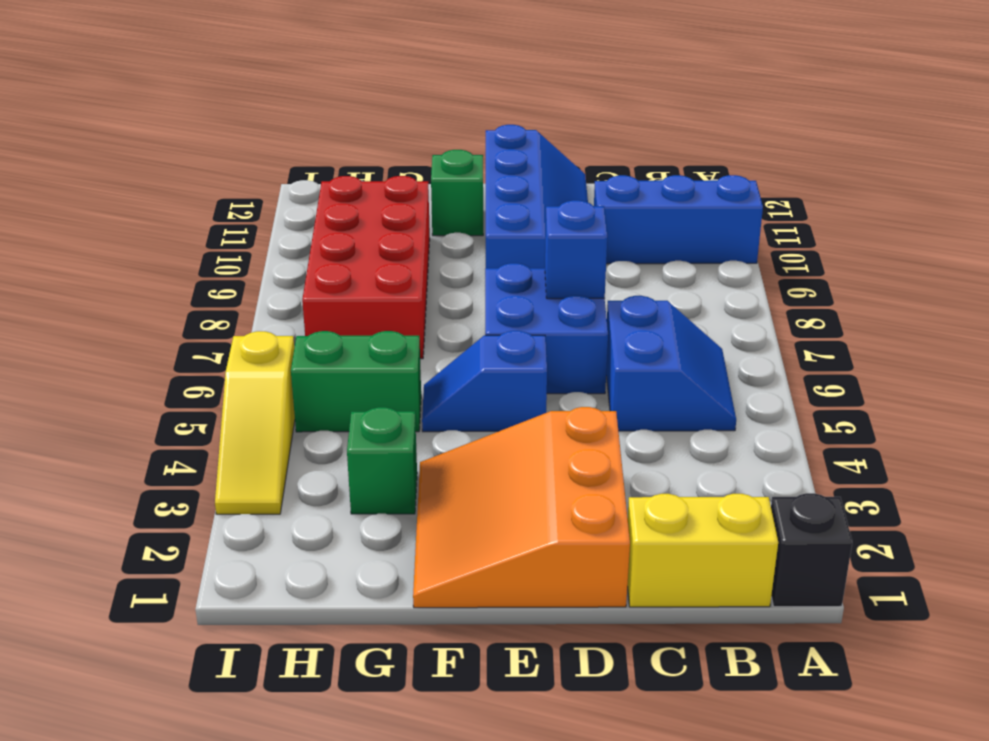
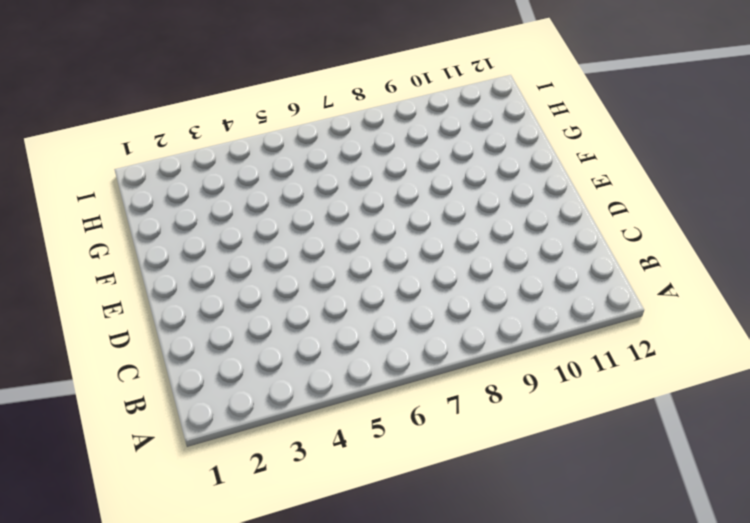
none -> black brick A1 level 1
none -> blue brick A10:C10 level 1
none -> yellow brick B1:C1 level 1

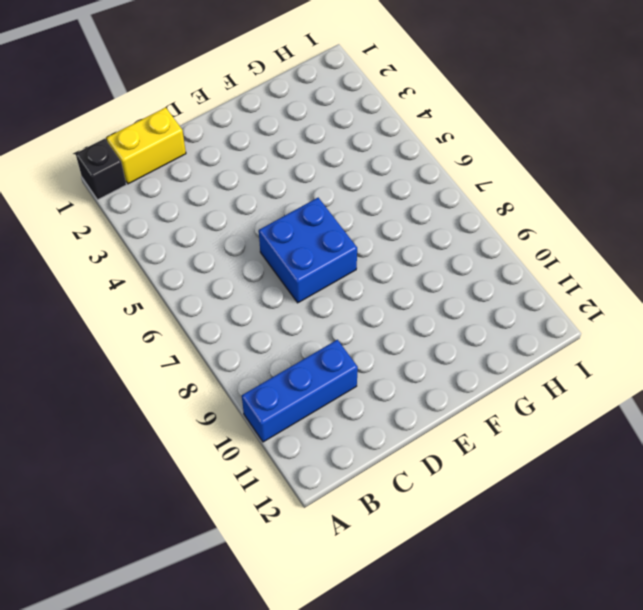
none -> blue slope B5:C6 level 1 top C
none -> orange slope D1:F3 level 1 top D
none -> blue slope D9:E12 level 1 top E

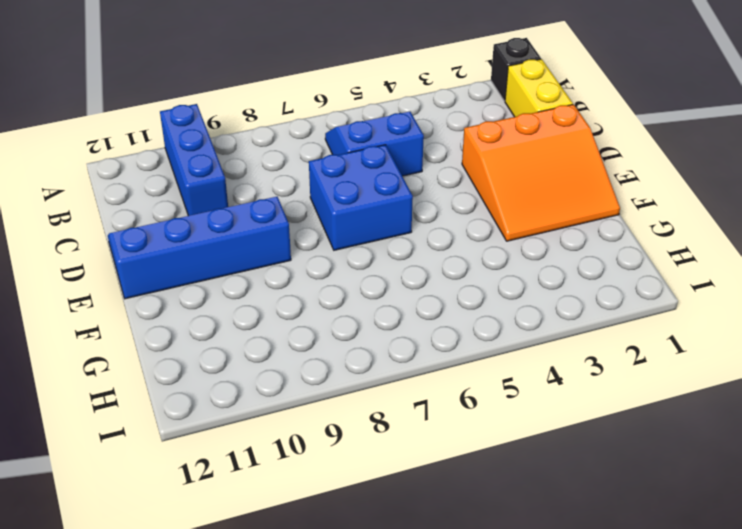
none -> blue slope E5:F5 level 1 top E
none -> green brick F11 level 1
none -> green brick G3 level 1

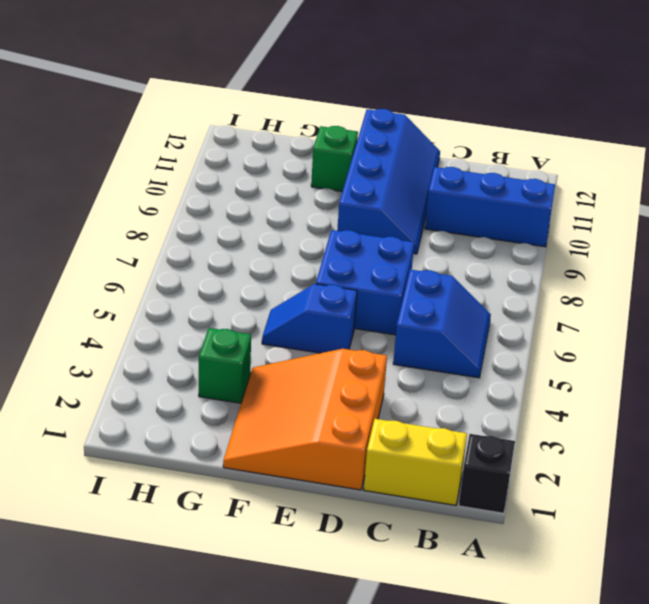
none -> green brick G5:H5 level 1
none -> red brick G7:H10 level 1
none -> yellow slope I3:I5 level 1 top 5

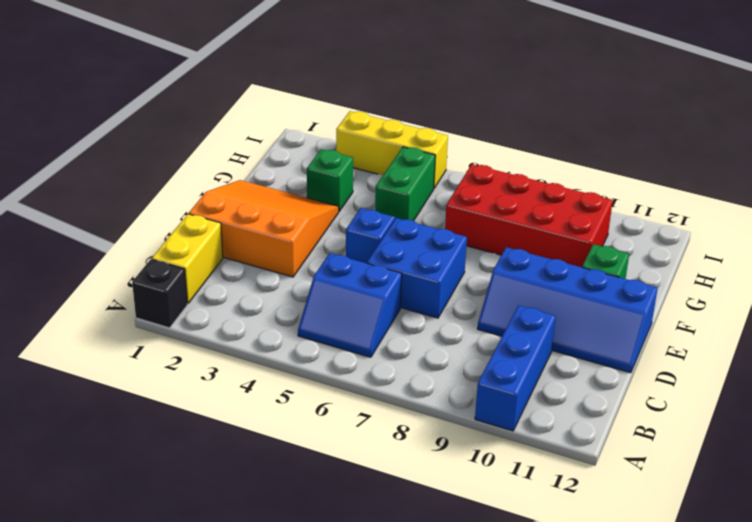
yellow brick I3:I5 level 1 -> yellow slope I3:I5 level 1 top 5
none -> blue brick D7 level 2

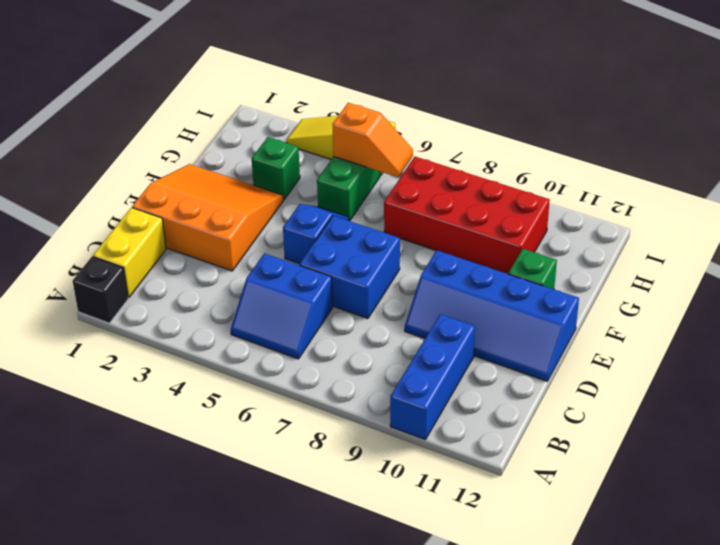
orange slope H5:H6 level 2 top 5 -> none
none -> blue brick D7 level 2

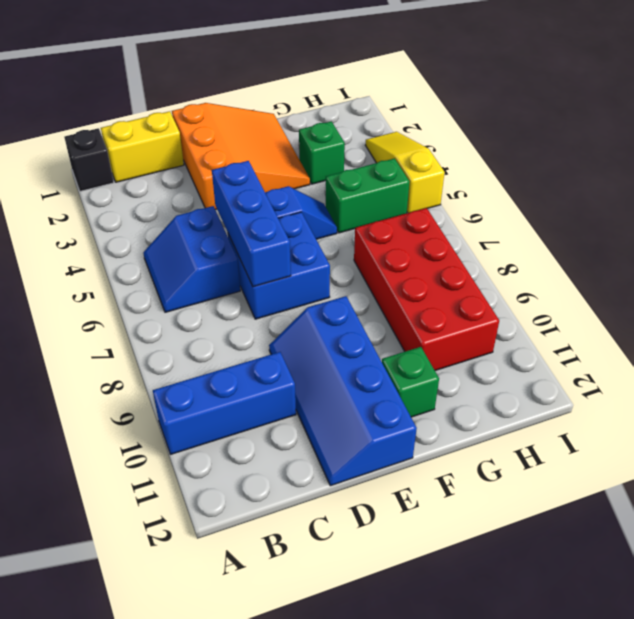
blue brick D5:D7 level 2 -> blue brick D7 level 2

